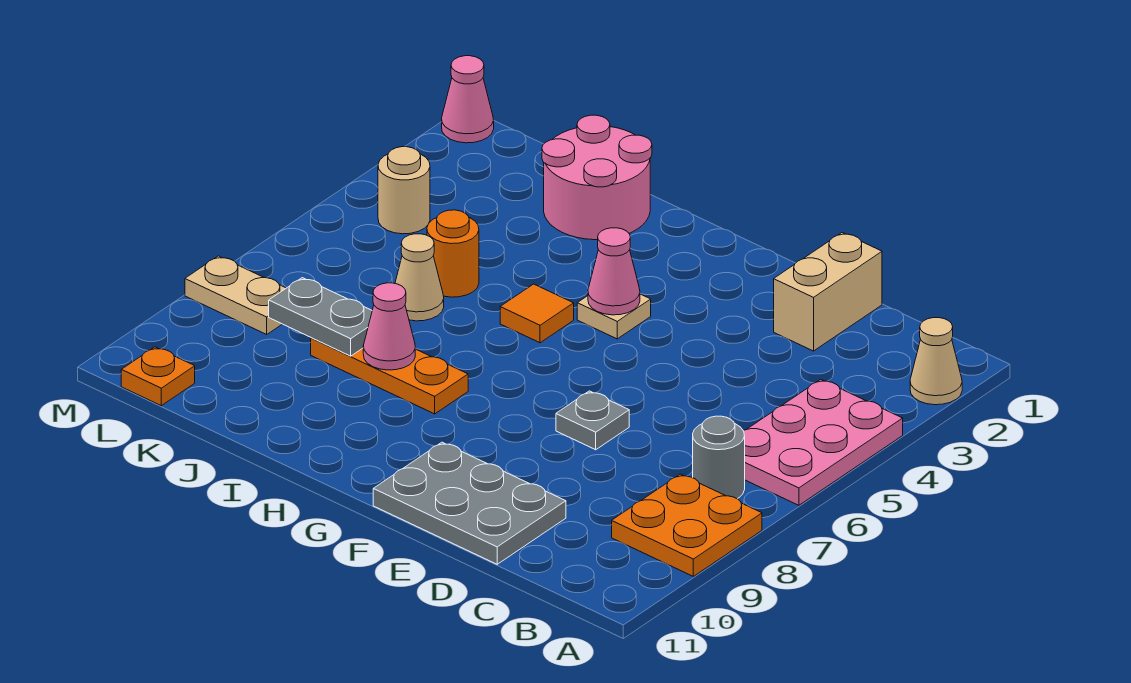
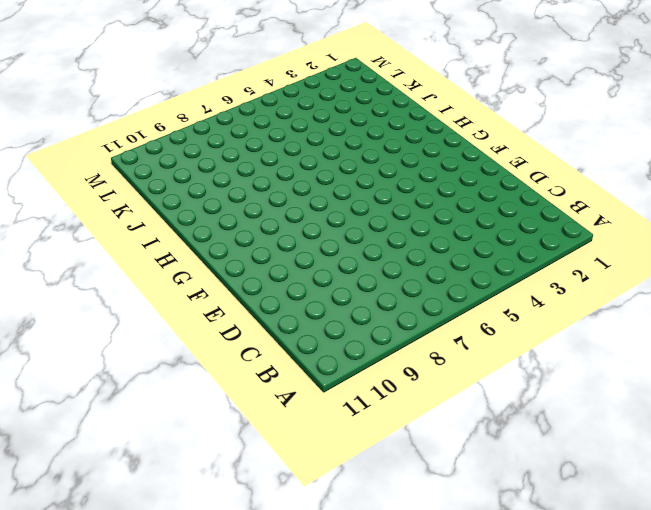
none -> tan cone A2 level 1
none -> pink plate A4:B6 level 1
none -> orange plate A8:B9 level 1

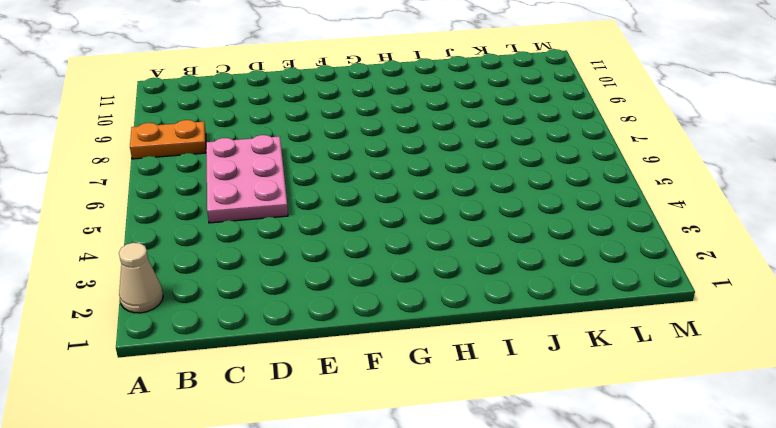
orange plate A8:B8 level 1 -> orange plate A8:B9 level 1
pink plate C5:D7 level 1 -> pink plate A4:B6 level 1
none -> grey round brick B7 level 1
none -> tan brick D1:D2 level 1
none -> grey plate D10:F11 level 1

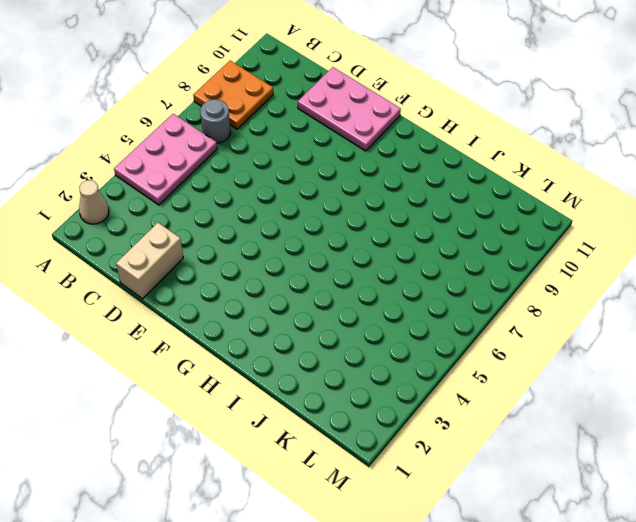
pink plate D10:F11 level 1 -> grey plate D10:F11 level 1
none -> grey plate E7 level 1
none -> tan plate G4 level 1
none -> orange tile H5 level 1

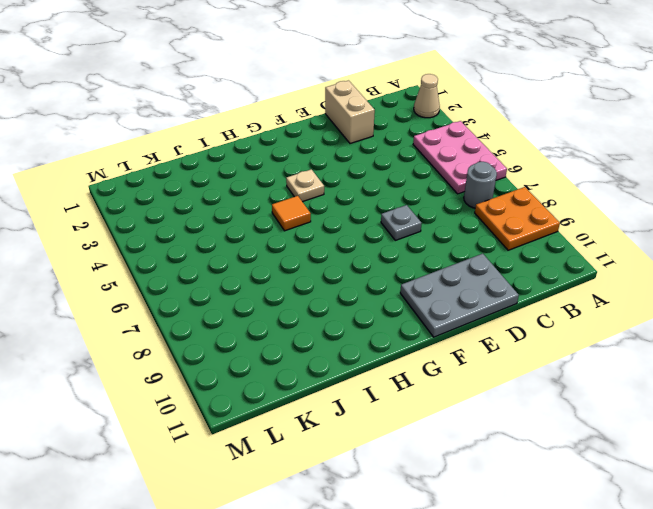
none -> orange plate H8:J8 level 1
none -> pink round brick I1:J2 level 1
none -> orange round brick J5 level 1

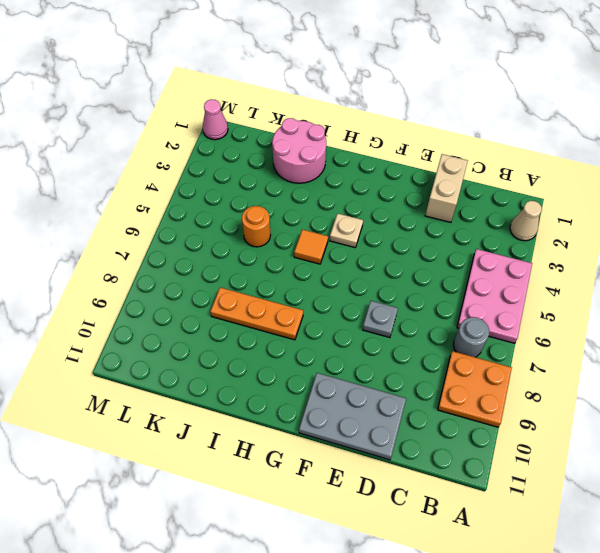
none -> tan cone J6 level 1
none -> tan round brick L4 level 1
none -> tan plate L8:M8 level 1

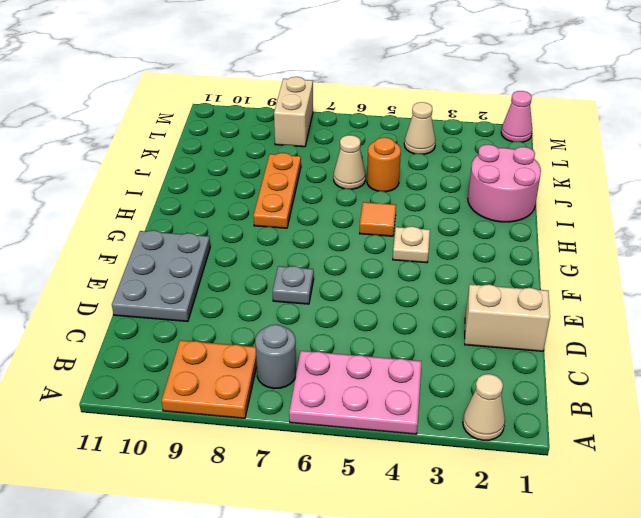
tan cone L4 level 1 -> tan round brick L4 level 1
tan brick L8:M8 level 1 -> tan plate L8:M8 level 1
none -> orange plate L11 level 1
none -> pink cone G4 level 2
none -> pink cone I8 level 2

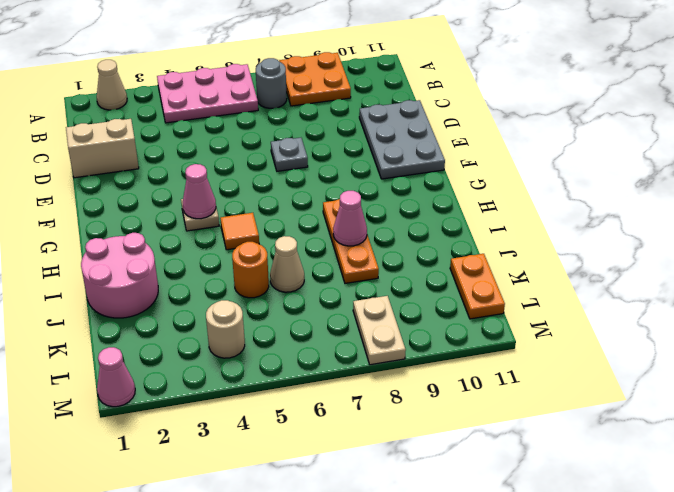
orange plate K11:L11 level 1 -> orange plate L11 level 1
none -> grey plate J8:K8 level 2

